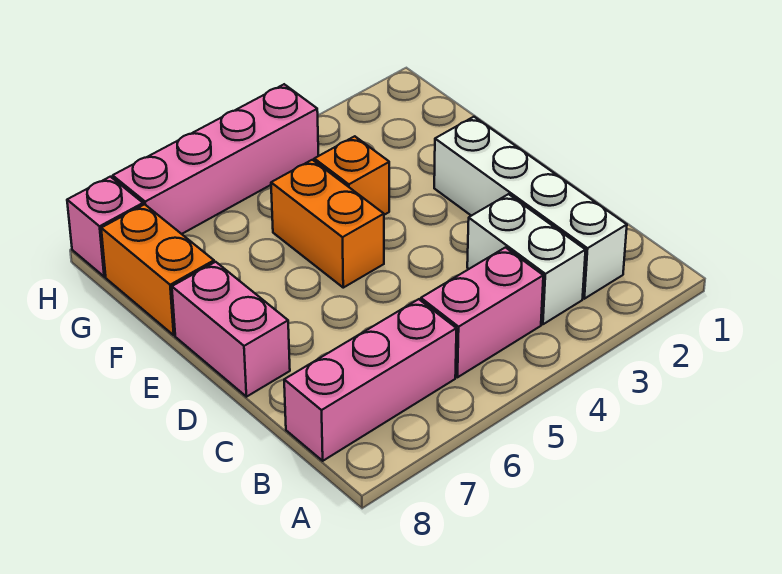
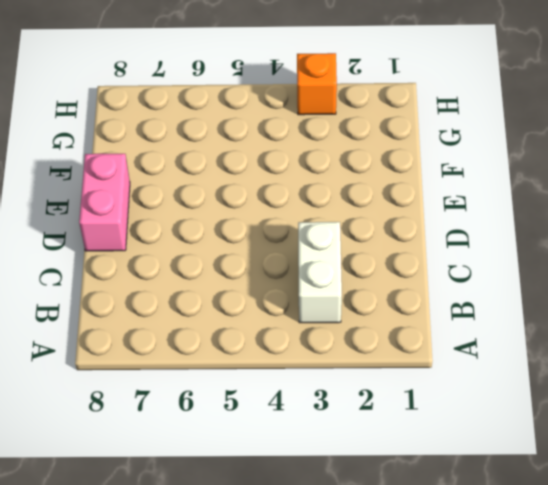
orange brick H3 level 1 -> orange brick F4 level 1
none -> white brick B2:E2 level 1
none -> pink brick B4:B5 level 1

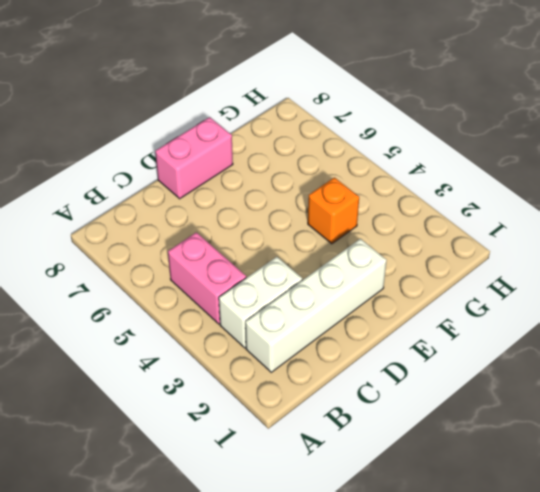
none -> pink brick B6:B8 level 1
none -> orange brick E5:F5 level 1

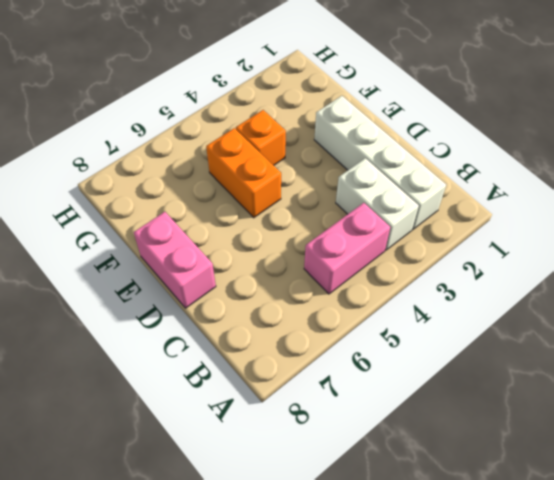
none -> pink brick B6:B8 level 1
none -> orange brick F8:G8 level 1

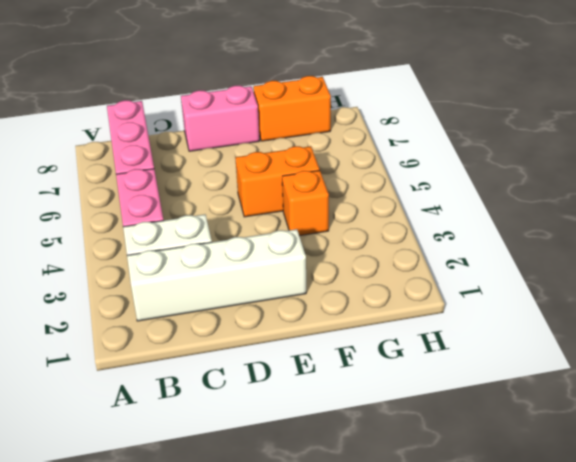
none -> pink brick H4:H7 level 1
none -> pink brick H8 level 1

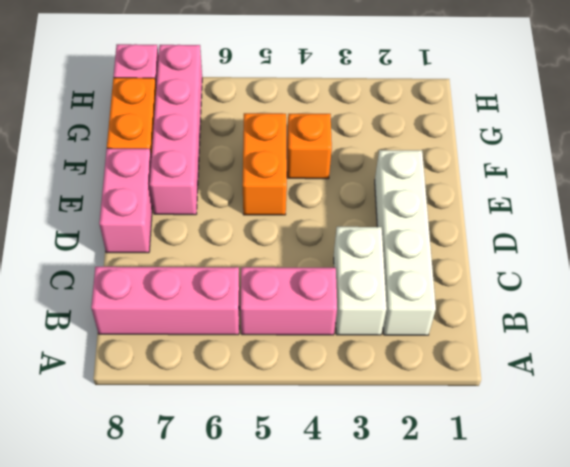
pink brick E7:H7 level 1 -> pink brick H4:H7 level 1

